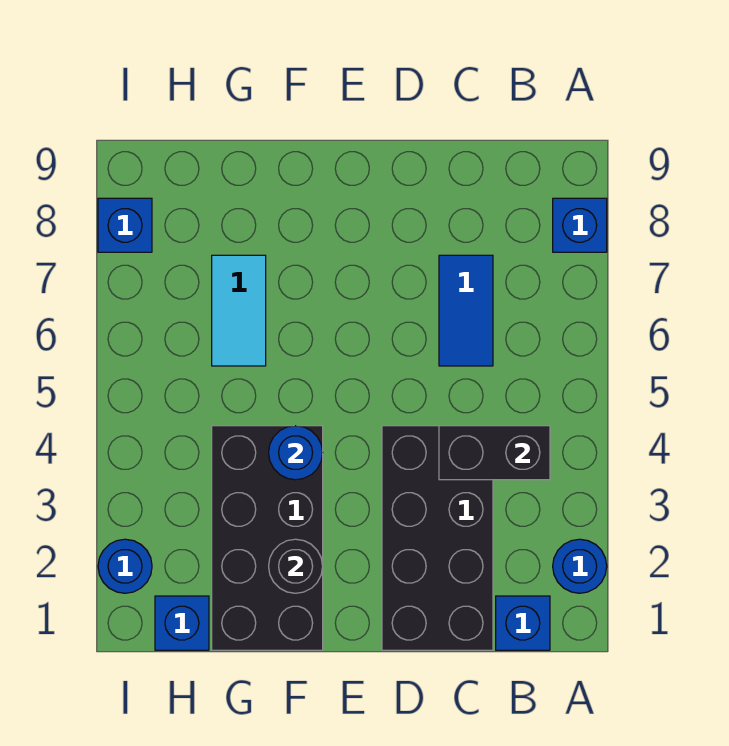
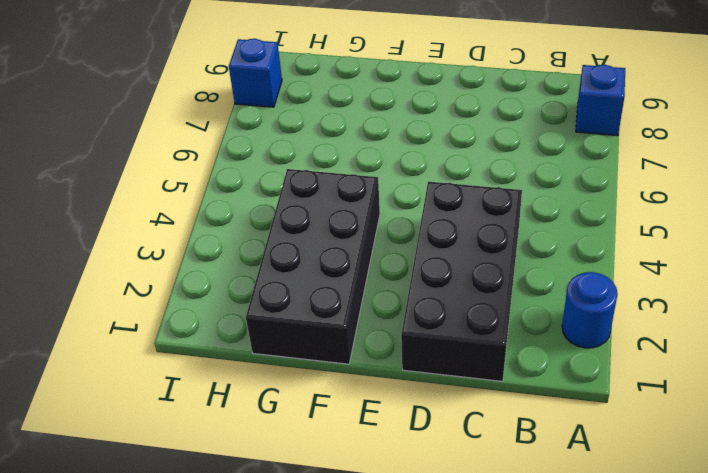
none -> blue brick B1 level 1
none -> blue tile C6:C7 level 1
none -> cyan tile G6:G7 level 1

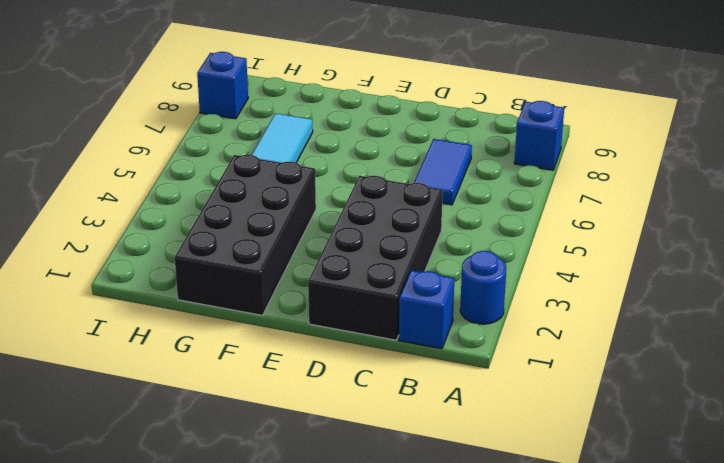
none -> blue brick H1 level 1
none -> blue round brick I2 level 1
none -> black brick B4:C4 level 2

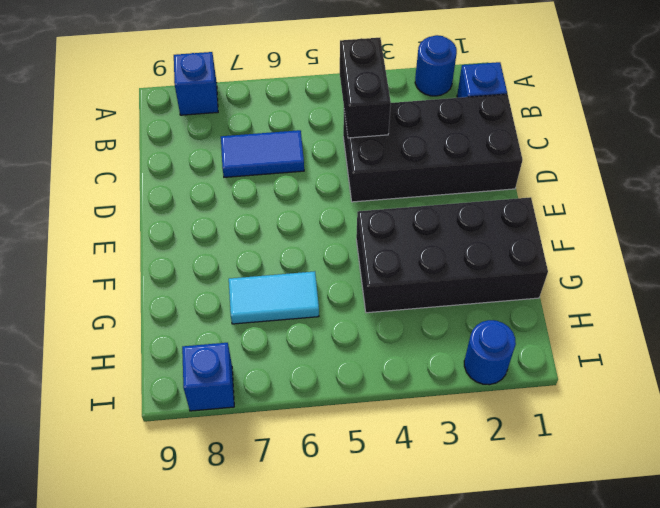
none -> blue brick H1 level 1
none -> black round brick F2 level 2
none -> blue round brick F4 level 2

